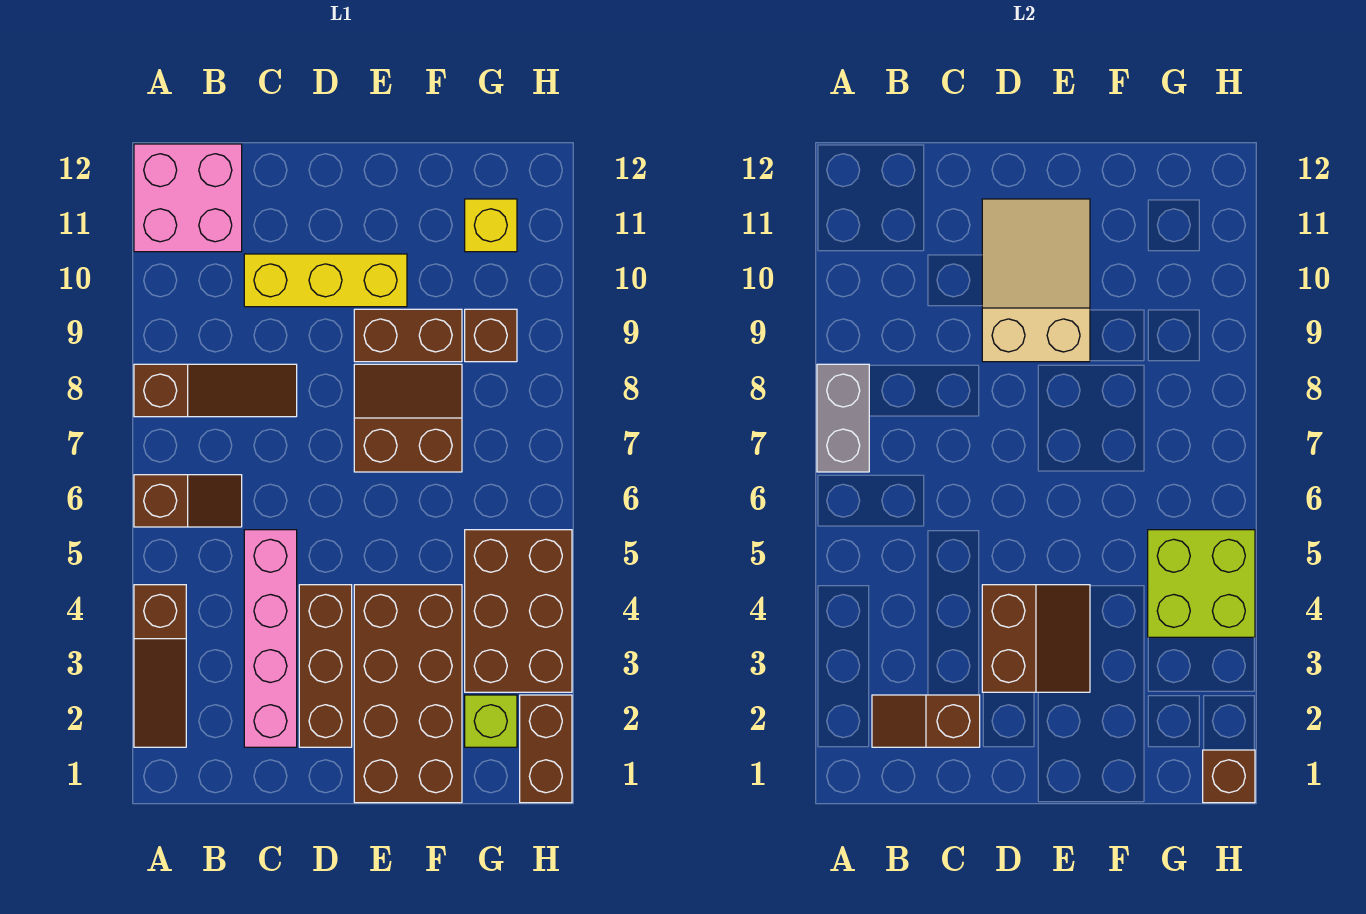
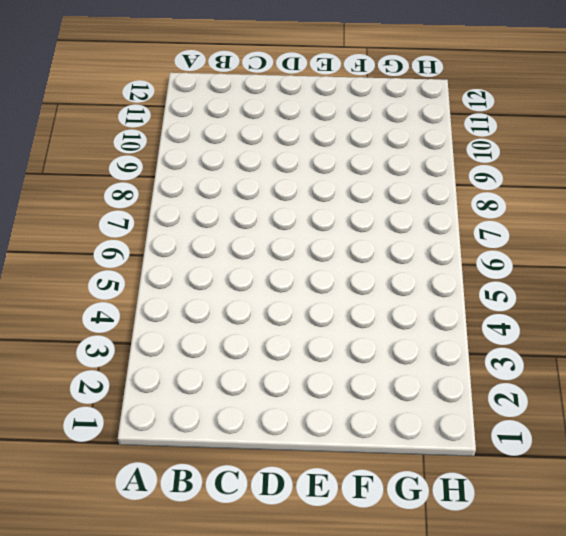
none -> brown slope A2:A4 level 1 top 4
none -> brown slope A6:B6 level 1 top A
none -> brown slope A8:C8 level 1 top A

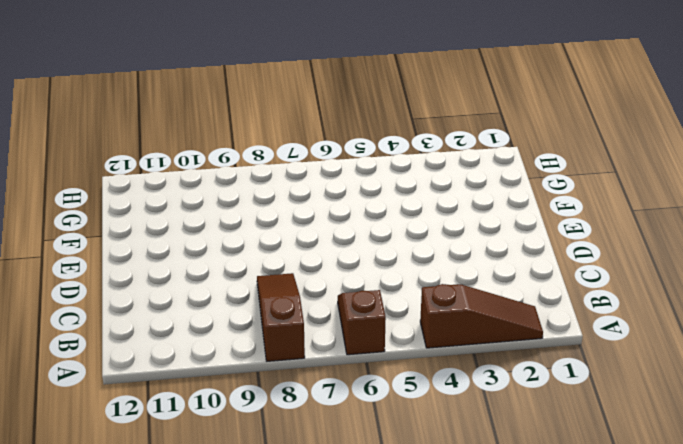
none -> pink brick A11:B12 level 1
none -> pink brick C2:C5 level 1
none -> yellow brick C10:E10 level 1

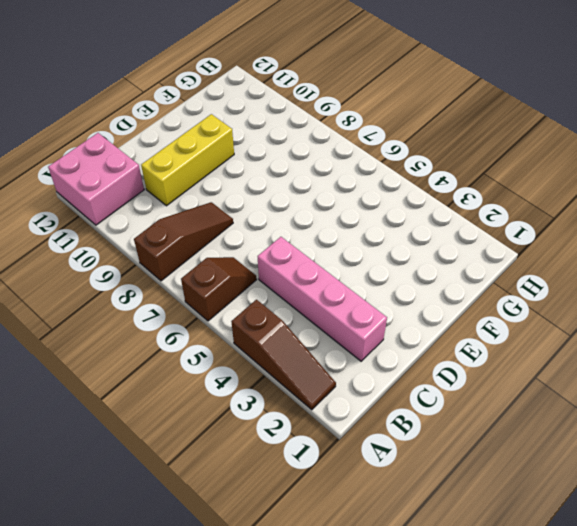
none -> brown brick D2:D4 level 1
none -> brown brick E1:F4 level 1
none -> brown slope E7:F8 level 1 top 7

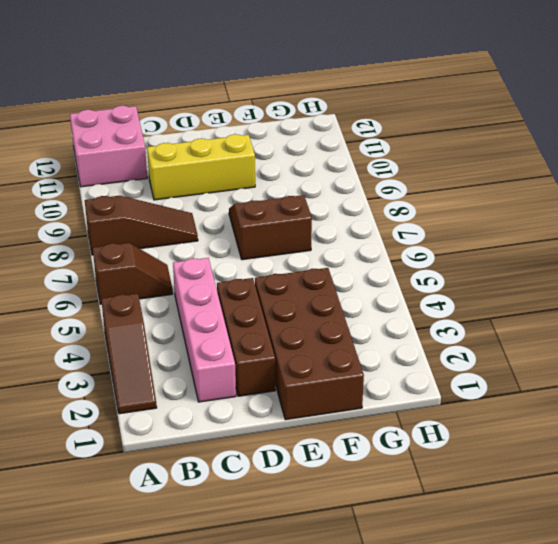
none -> brown brick E9:F9 level 1
none -> lime brick G2 level 1
none -> brown brick G3:H5 level 1

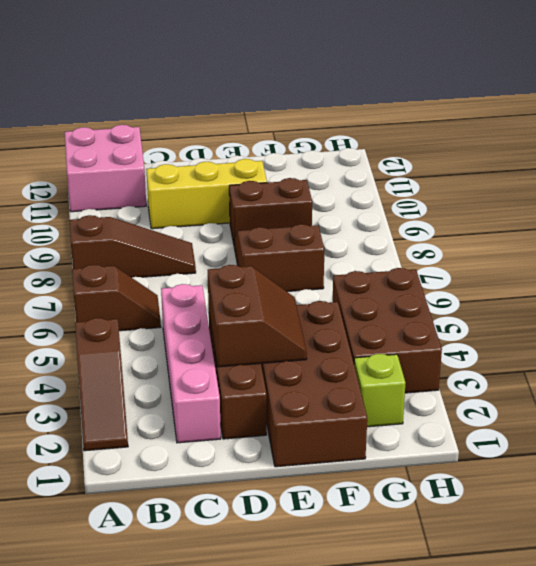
none -> brown brick G9 level 1
none -> yellow brick G11 level 1
none -> brown brick H1:H2 level 1

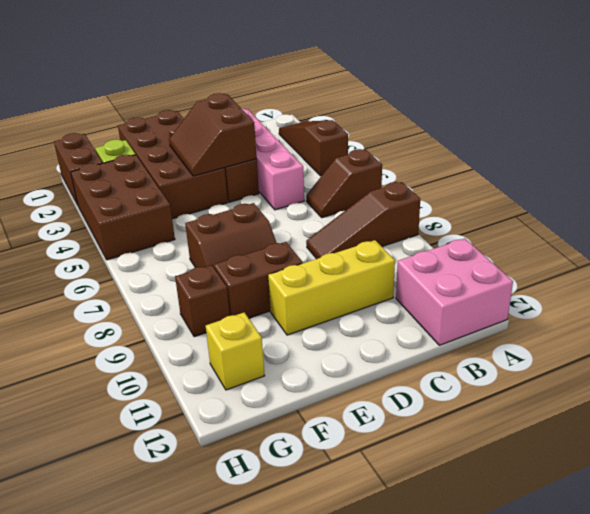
none -> grey brick A7:A8 level 2
none -> brown slope B2:C2 level 2 top C
none -> tan slope D9:E11 level 2 top 9

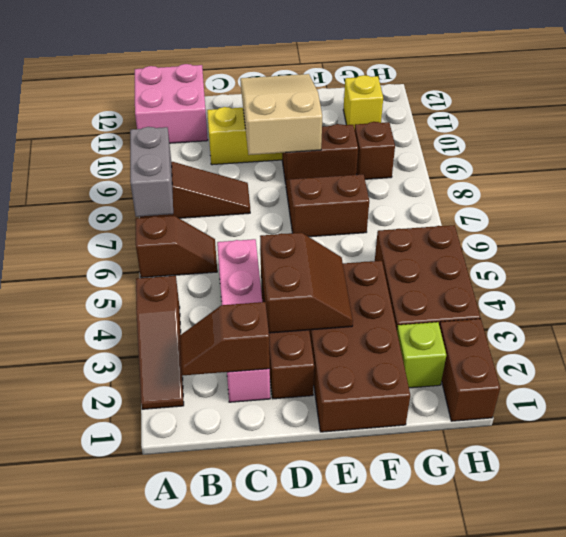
none -> lime brick G4:H5 level 2
none -> brown brick H1 level 2

